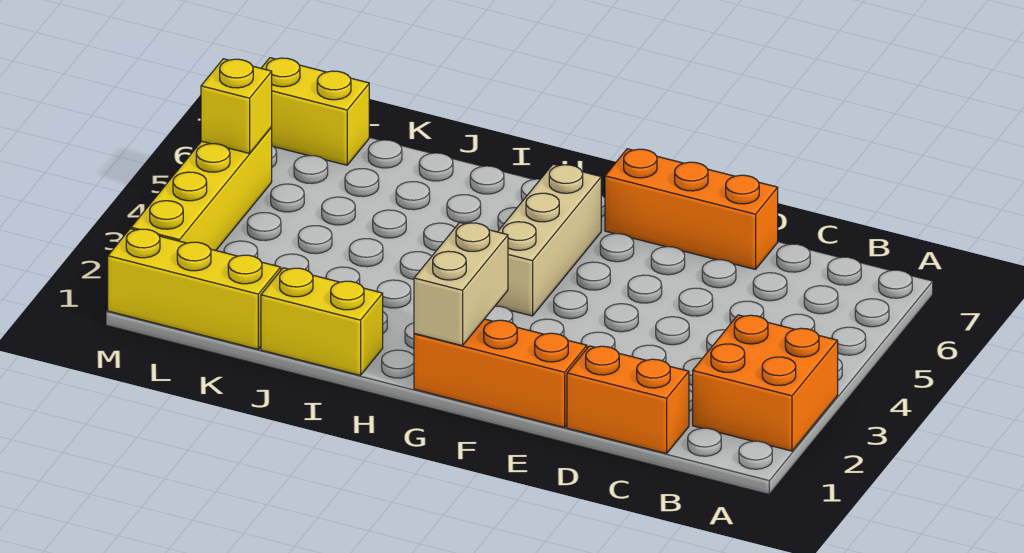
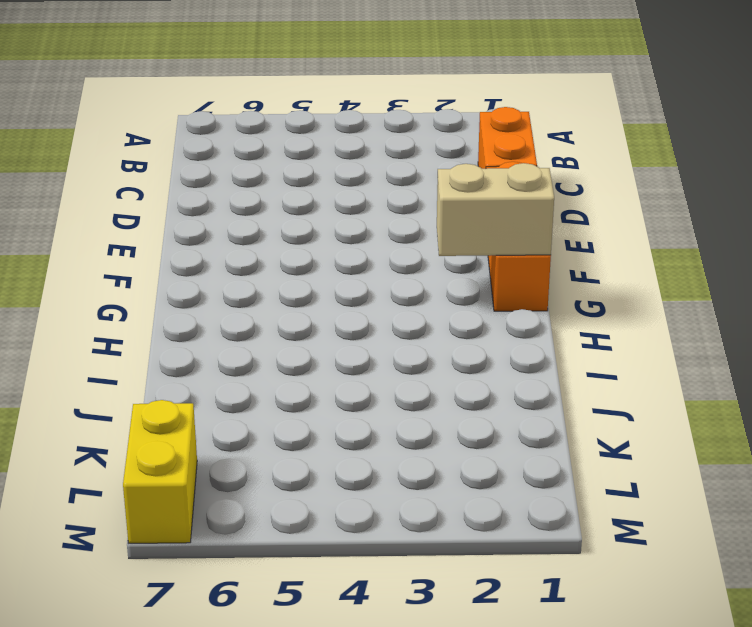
none -> orange brick A2:B3 level 1
none -> orange brick D7:F7 level 1

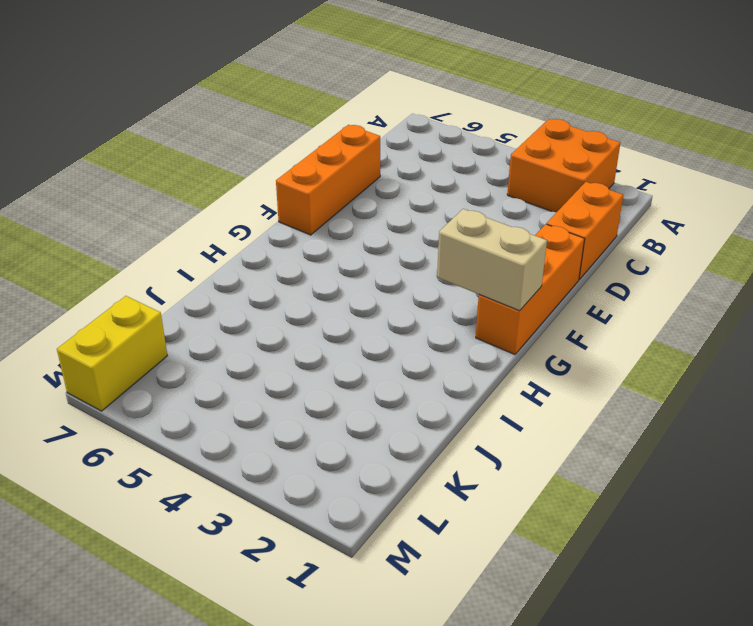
none -> tan brick G4:G6 level 1
none -> yellow brick I1:J1 level 1

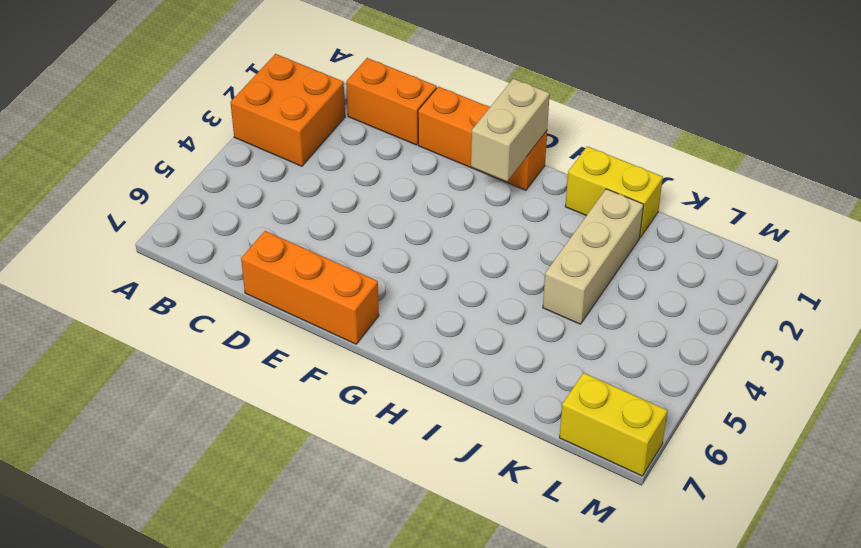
tan brick J2:J4 level 1 -> tan brick G4:G6 level 1
none -> yellow brick K1:M1 level 1
none -> yellow brick M2:M5 level 1

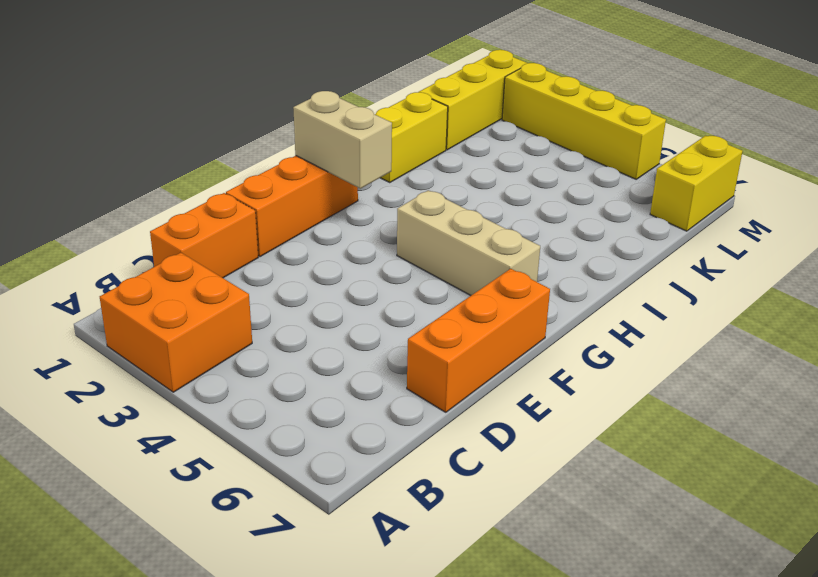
none -> yellow brick M5 level 2

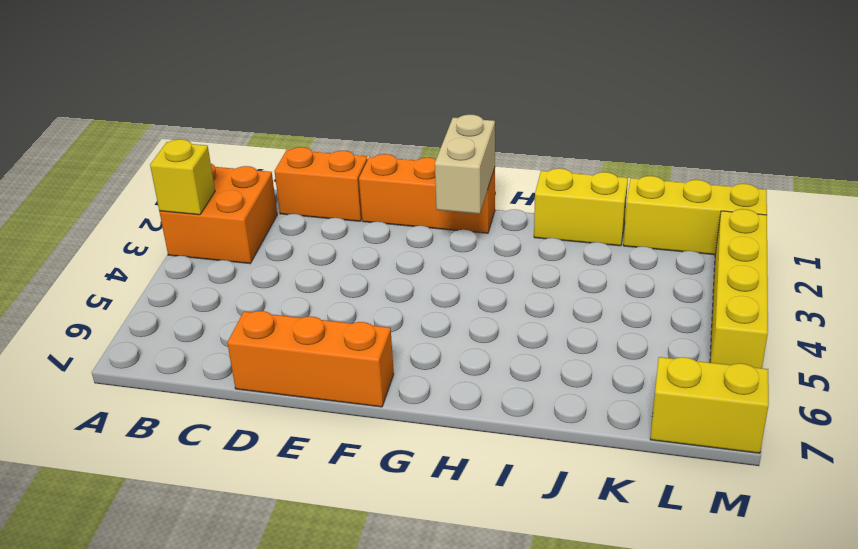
yellow brick A3 level 2 -> yellow brick M5 level 2
none -> tan brick G4:G6 level 1

